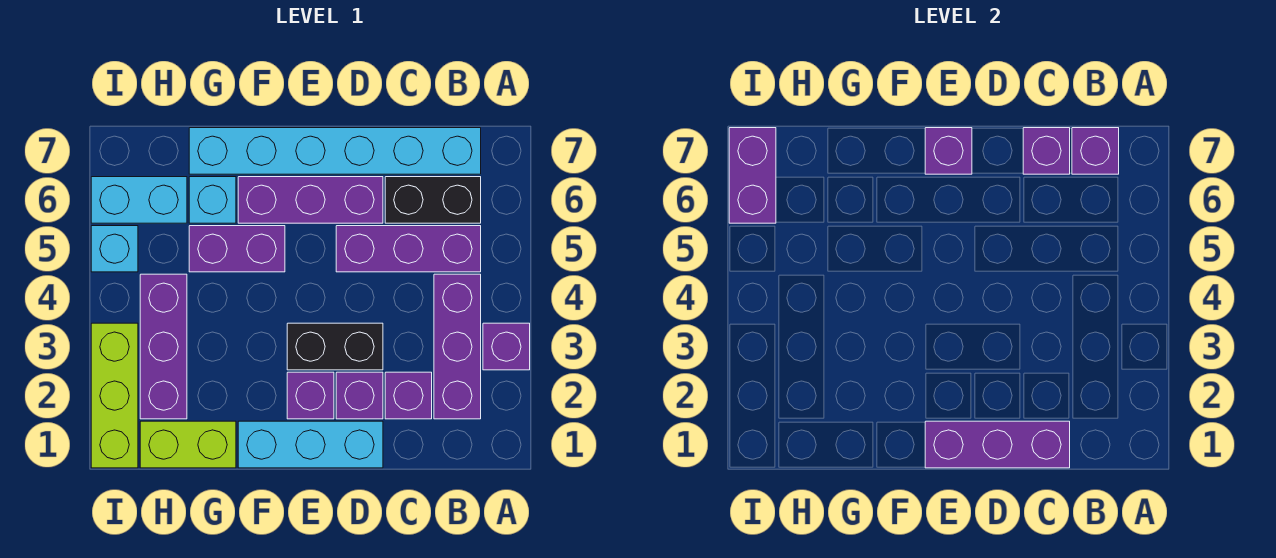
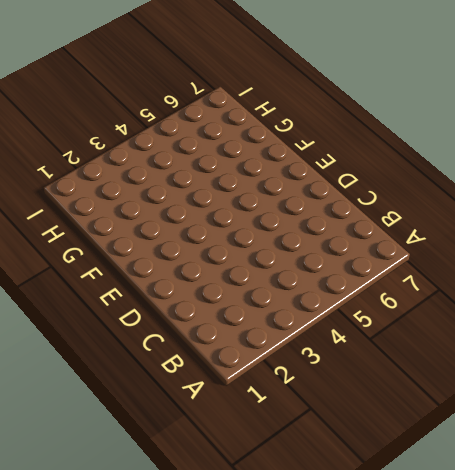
none -> purple brick A3 level 1
none -> purple brick B2:B4 level 1
none -> purple brick B5:D5 level 1

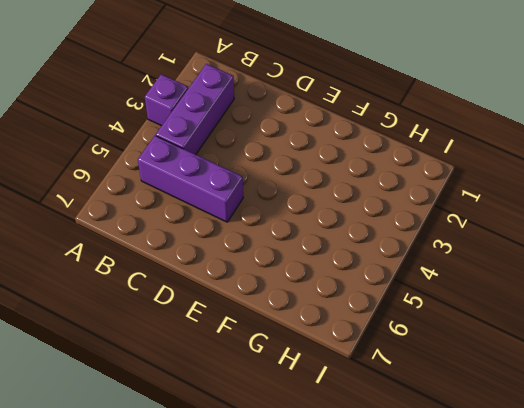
none -> black brick B6:C6 level 1
none -> cyan brick B7:G7 level 1
none -> purple brick C2 level 1

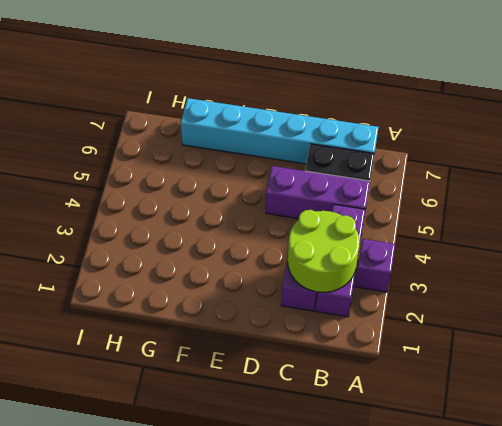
lime round brick B2:C3 level 2 -> none
none -> cyan brick D1:F1 level 1
none -> purple brick D2 level 1
none -> black brick D3:E3 level 1

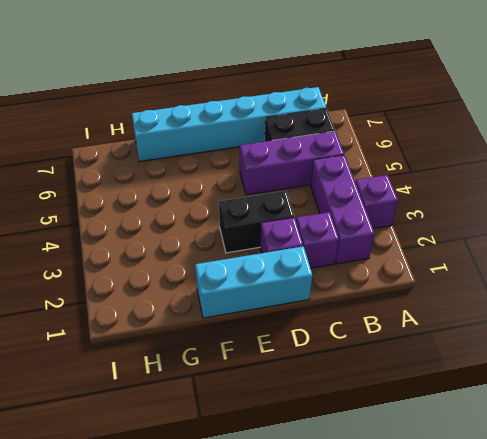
none -> purple brick D6:F6 level 1
none -> purple brick E2 level 1
none -> purple brick F5:G5 level 1

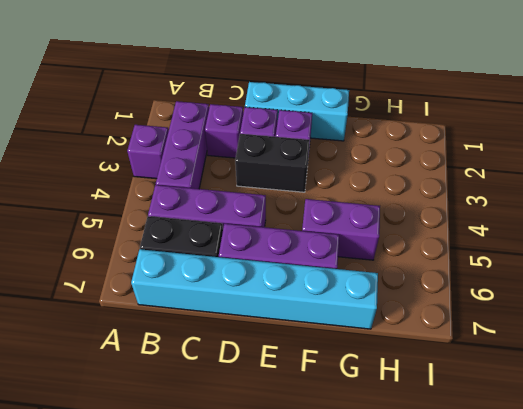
none -> lime brick G1:H1 level 1
none -> cyan brick G6 level 1
none -> purple brick H2:H4 level 1

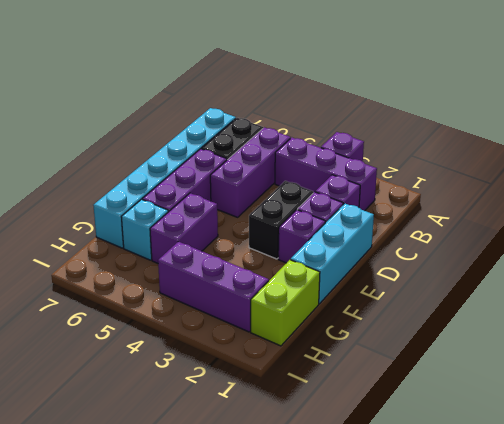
none -> cyan brick H6:I6 level 1
none -> lime brick I1:I3 level 1
none -> cyan brick I5 level 1

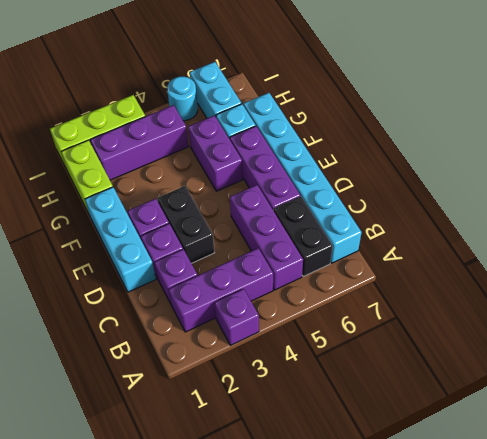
cyan round brick I5 level 1 -> cyan brick I5 level 1
none -> purple brick B7 level 2
none -> purple brick C1:E1 level 2
none -> purple brick C7 level 2

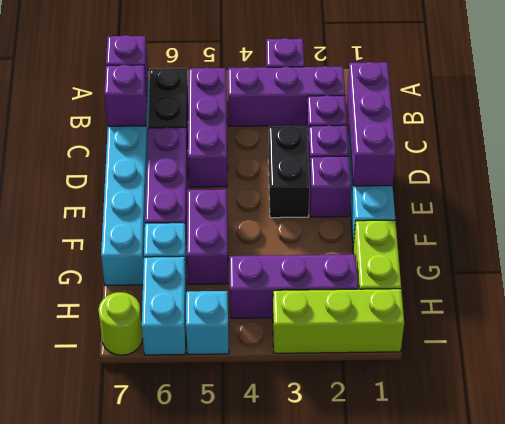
lime round brick I7 level 1 -> none
none -> purple brick E7 level 2
none -> purple brick I6:I7 level 2

